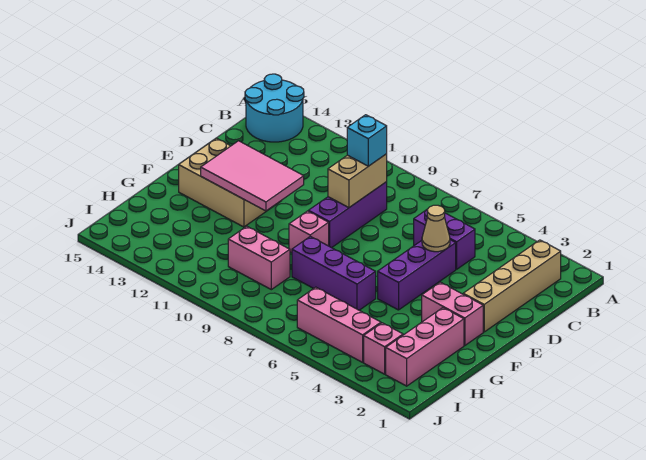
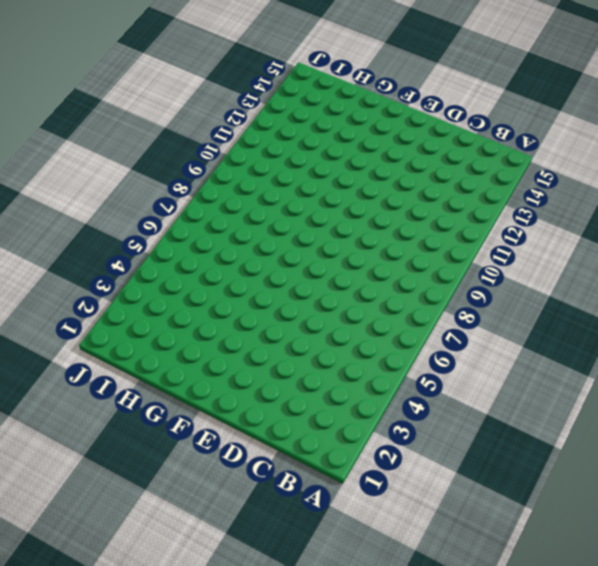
none -> cyan round brick A14:B15 level 1
none -> tan brick B2:E2 level 1
none -> purple brick C5:C6 level 1

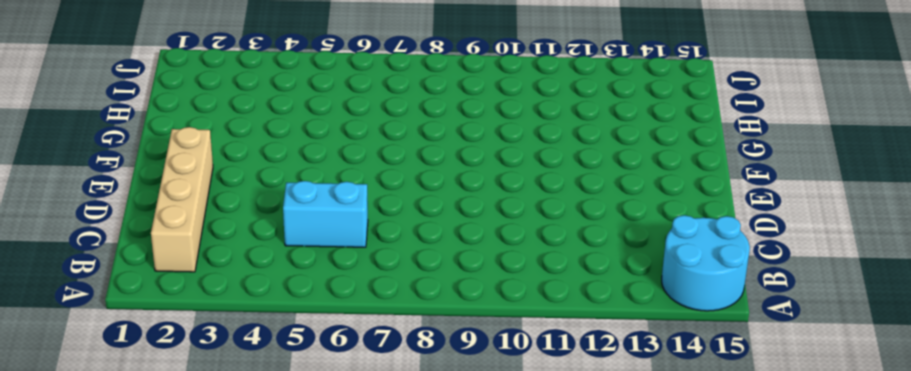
cyan brick C5:C6 level 1 -> purple brick C5:C6 level 1
none -> purple brick C9:E9 level 1
none -> purple brick D5:F5 level 1
none -> tan brick E12:F14 level 1

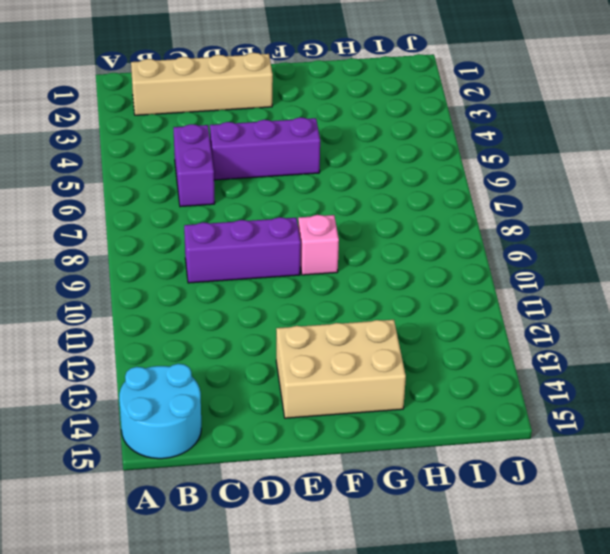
tan brick E13:G14 level 1 -> tan brick E12:F14 level 1
none -> pink brick F2:F3 level 1
none -> pink brick G2:I2 level 1
none -> purple brick G6:G8 level 1

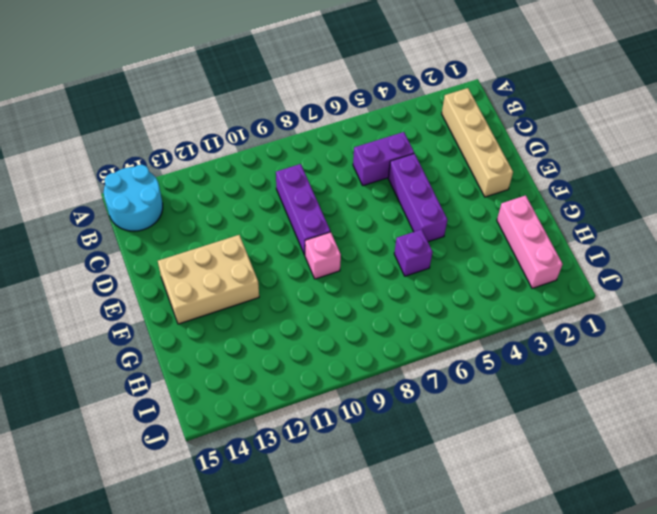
purple brick G6 level 1 -> purple brick G6:G8 level 1
none -> pink brick F2:F3 level 1
none -> pink brick H9:H10 level 1
none -> pink brick I3 level 1

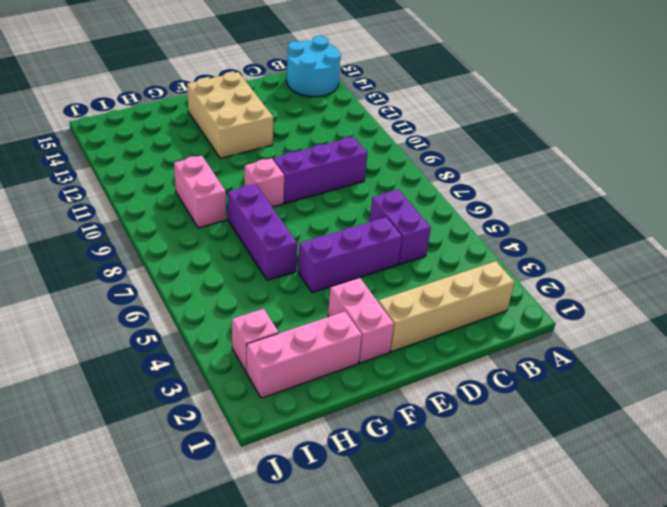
none -> pink brick I4:I6 level 1
none -> tan brick C9:D9 level 2
none -> tan cone D5 level 2

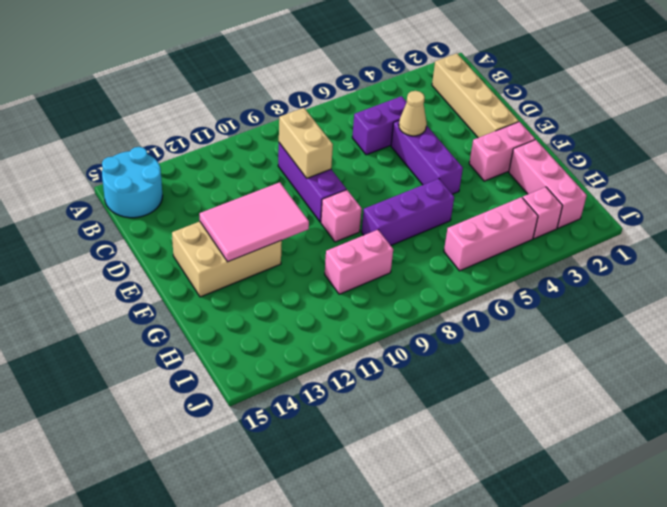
none -> cyan brick C9 level 3

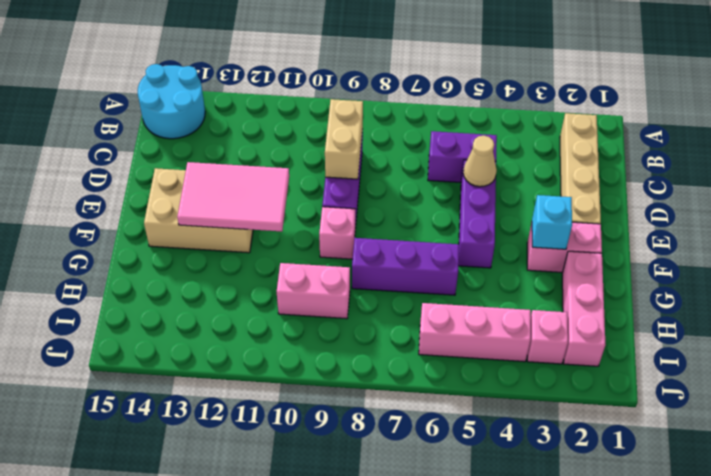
cyan brick F3 level 2 -> cyan brick C9 level 3

